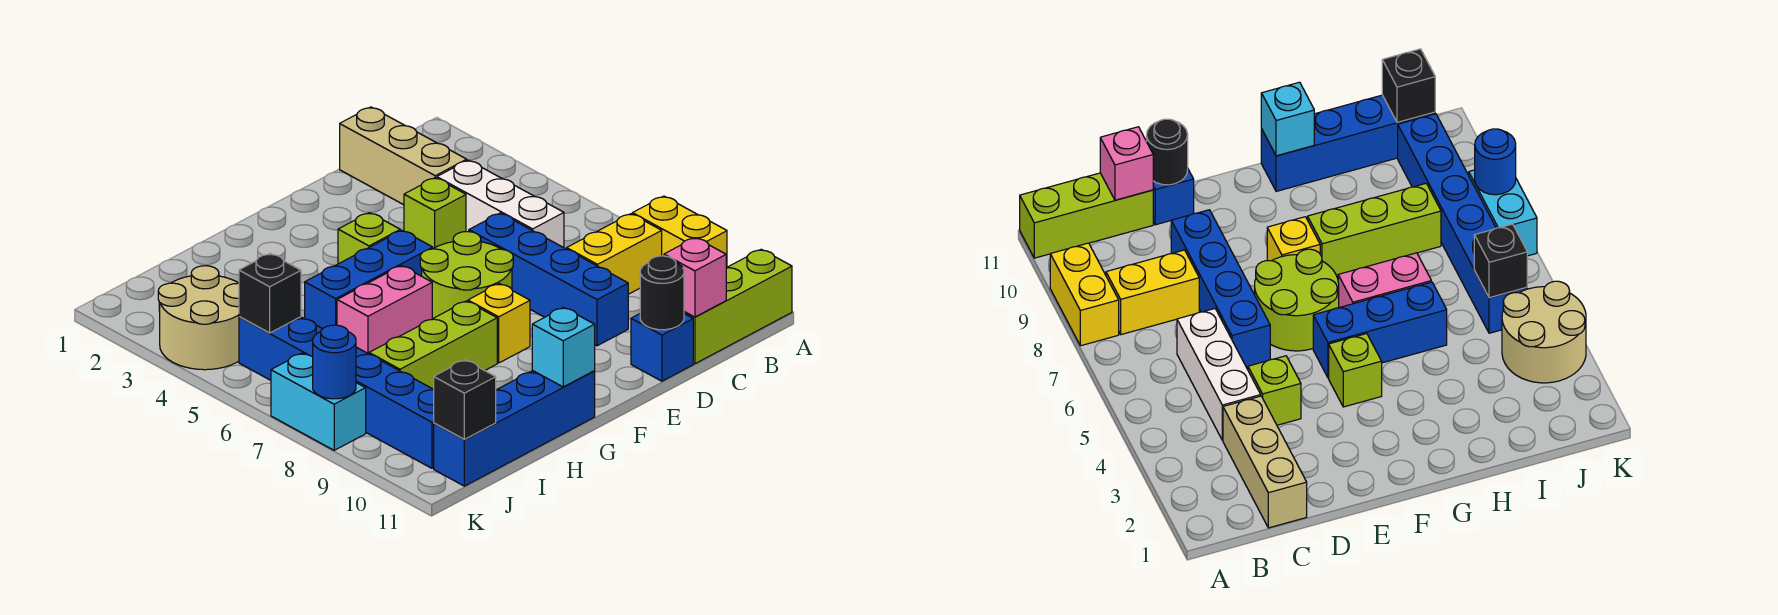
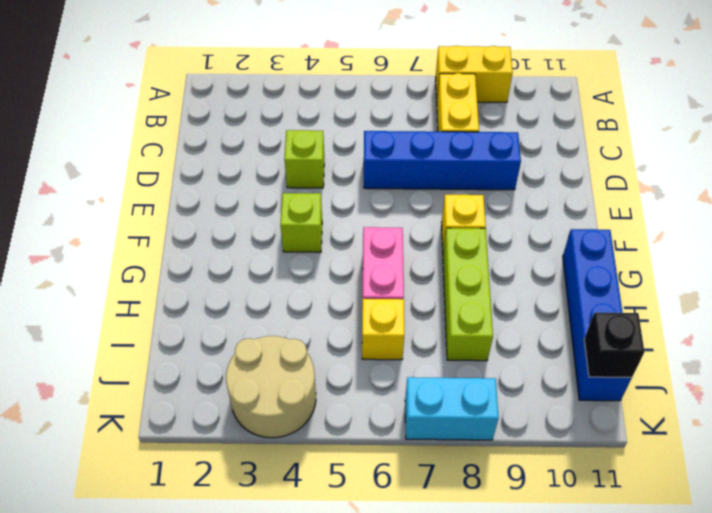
yellow brick I6 level 1 -> none
none -> lime brick A11:C11 level 1
none -> tan brick C1:C3 level 1
none -> white brick C4:C6 level 1

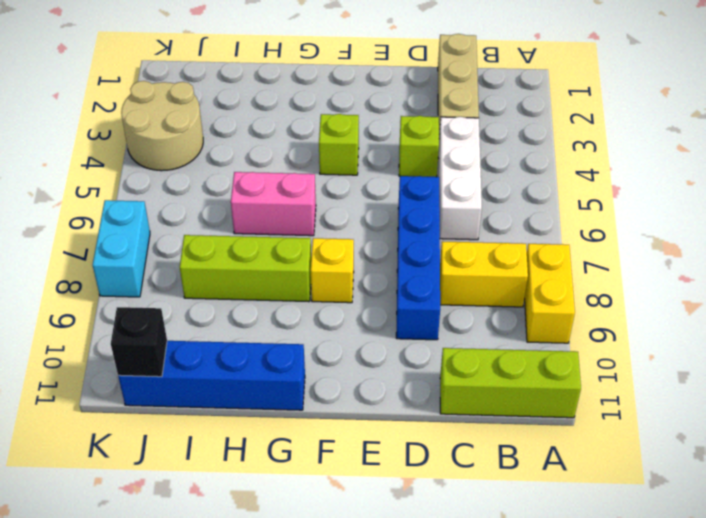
none -> blue brick D11 level 1
none -> lime round brick E6:F7 level 1
none -> blue brick F5:H5 level 1

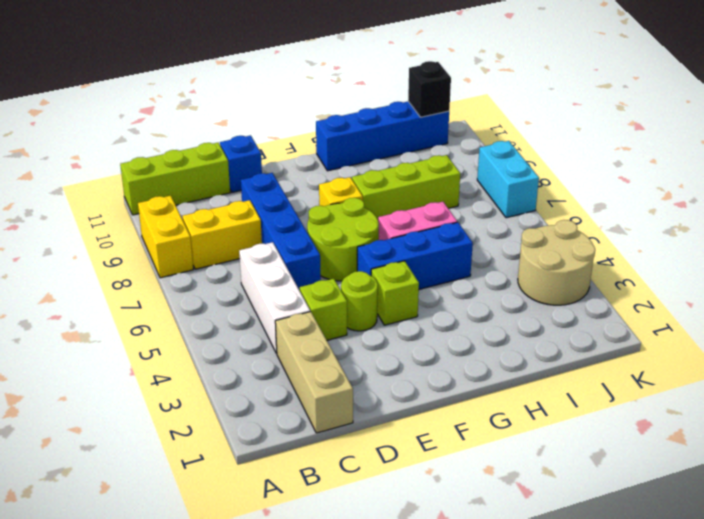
lime round brick E4 level 1 -> none
none -> blue brick J5:J10 level 1
none -> pink brick C11 level 2
none -> black round brick D11 level 2

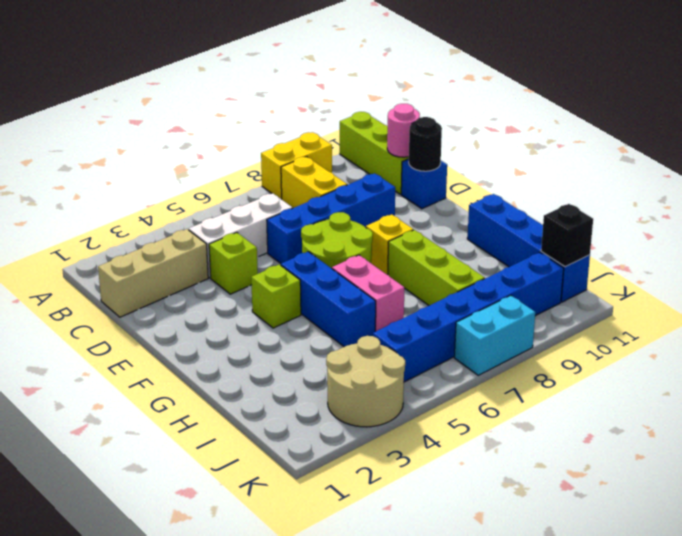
pink round brick C11 level 2 -> pink brick C11 level 2
none -> cyan brick G11 level 2
none -> black brick J5 level 2
none -> blue round brick K8 level 2

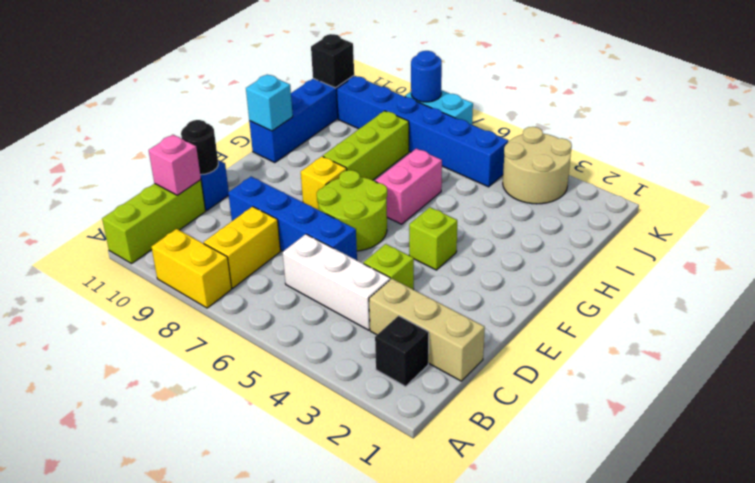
black brick B2 level 1 -> black brick J5 level 2
none -> blue brick F5:H5 level 1

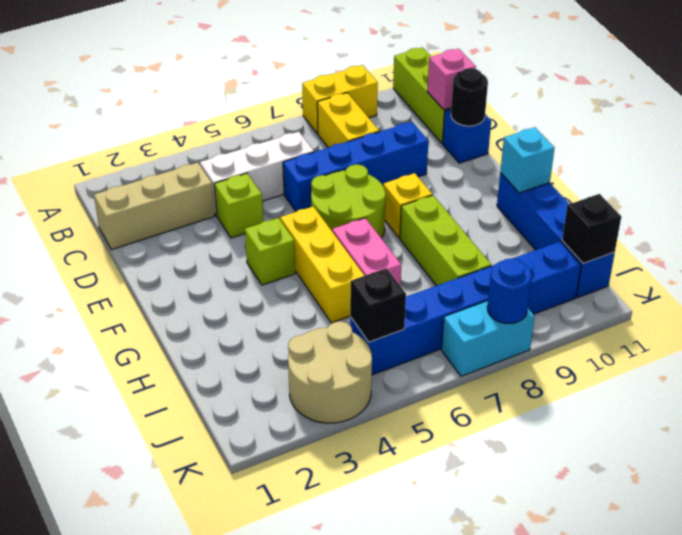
yellow brick F5:H5 level 1 -> blue brick F5:H5 level 1

